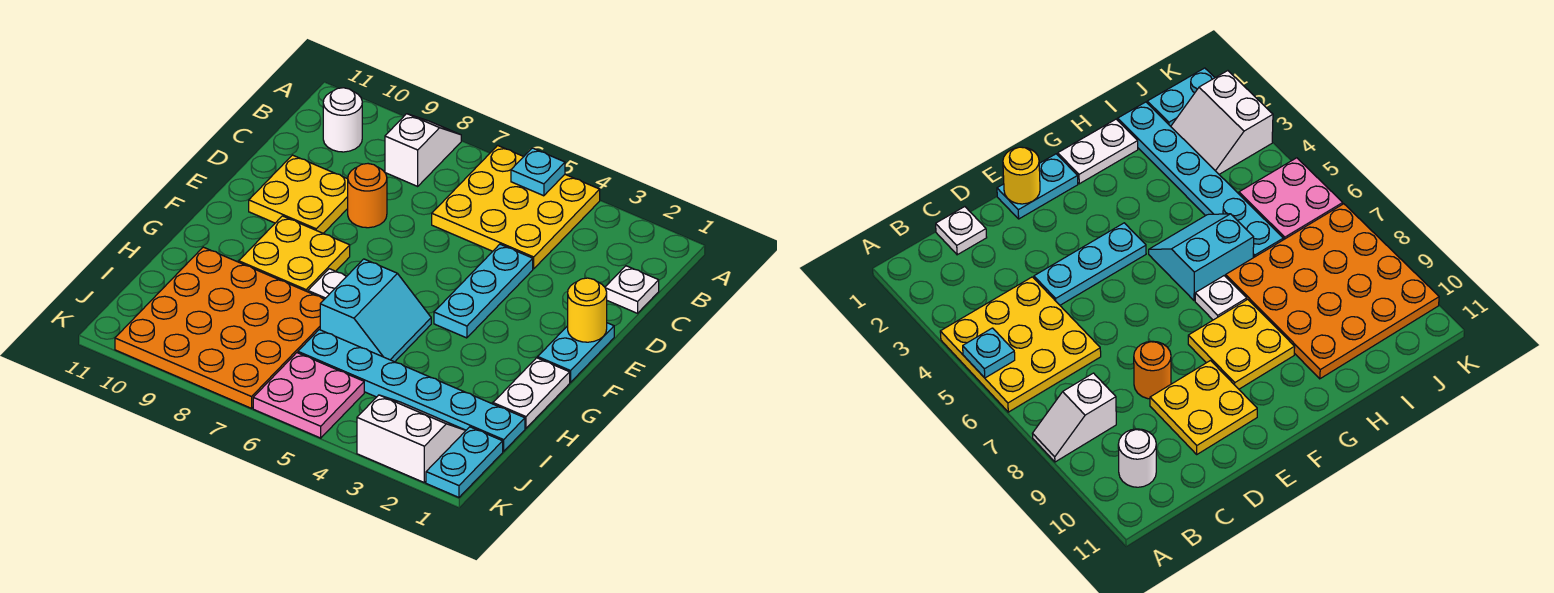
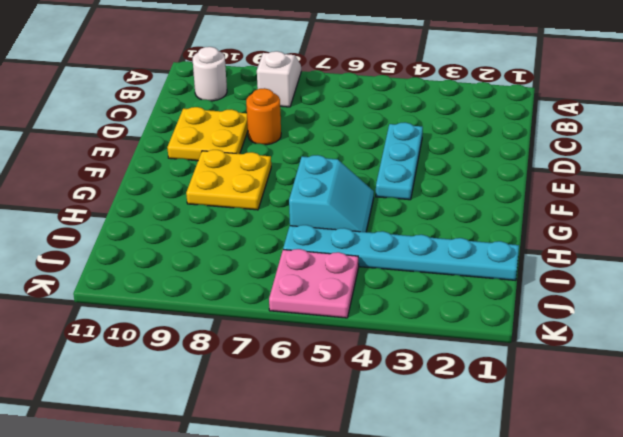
none -> yellow plate A4:C6 level 1
none -> white plate C1 level 1
none -> cyan plate E1:F1 level 1

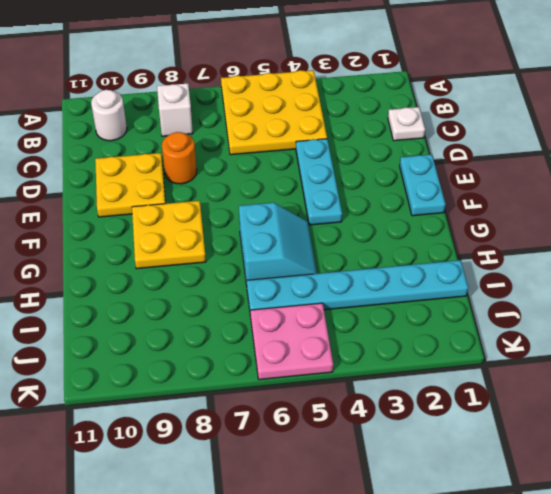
none -> white plate G1:H1 level 1
none -> white plate G7 level 1
none -> orange plate H7:K10 level 1

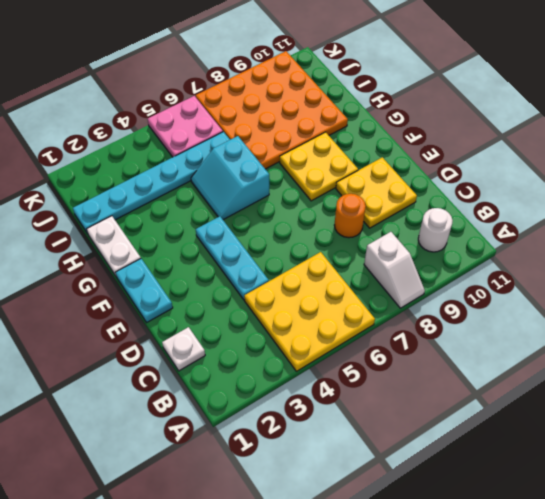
none -> white plate G7 level 1
none -> cyan plate J1:K1 level 1
none -> white slope J2:K3 level 1 top K

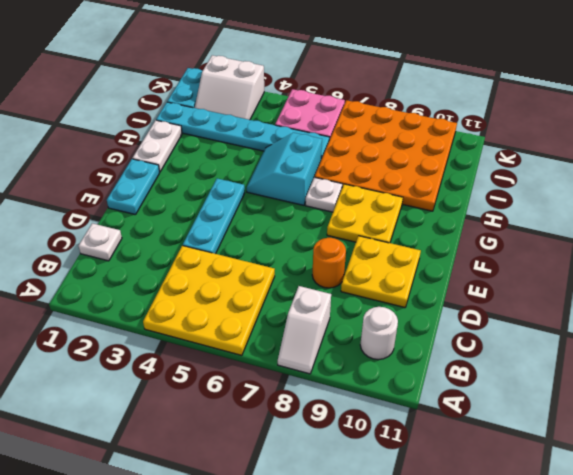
none -> cyan plate A5 level 2
none -> yellow round brick E1 level 2

